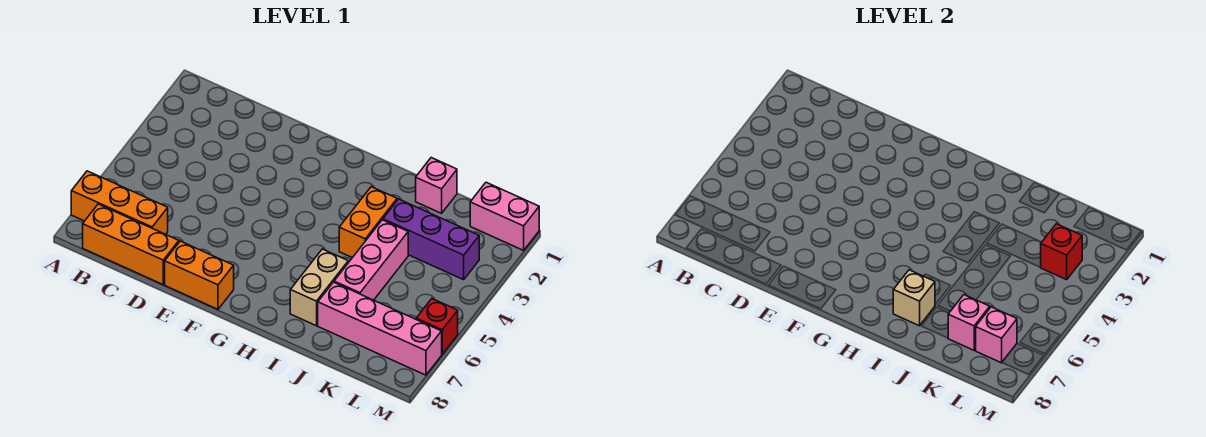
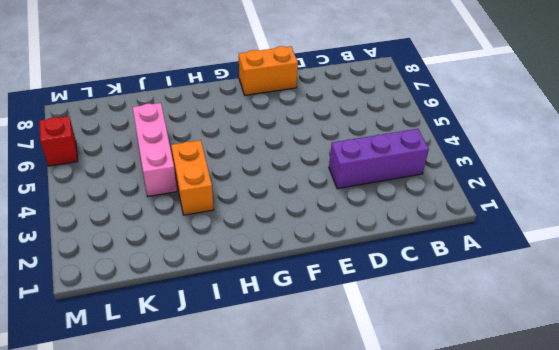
purple brick B3:D3 level 1 -> purple brick J3:L3 level 1
none -> orange brick A7:C7 level 1
none -> orange brick B8:D8 level 1
none -> tan brick I6:I7 level 1

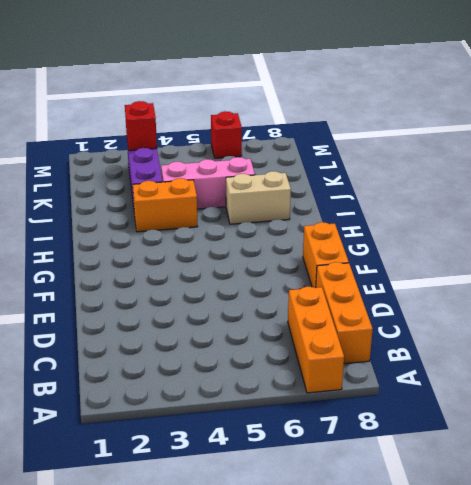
none -> pink brick J1 level 1
none -> pink brick J7:M7 level 1
none -> pink brick L1:M1 level 1

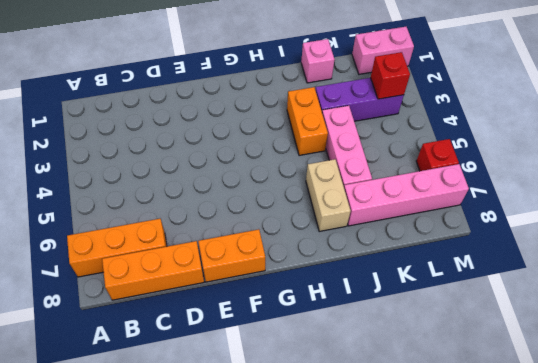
none -> tan brick I7 level 2
none -> pink brick K7 level 2
none -> pink brick L7 level 2

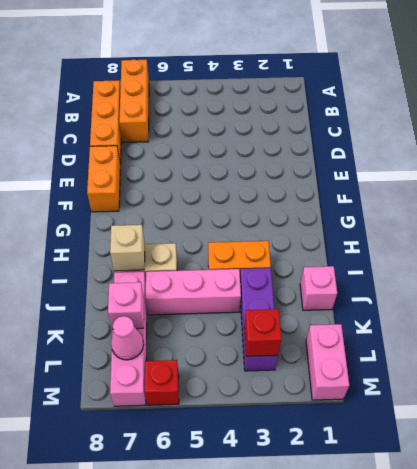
pink cone L7 level 2 -> pink brick L7 level 2

